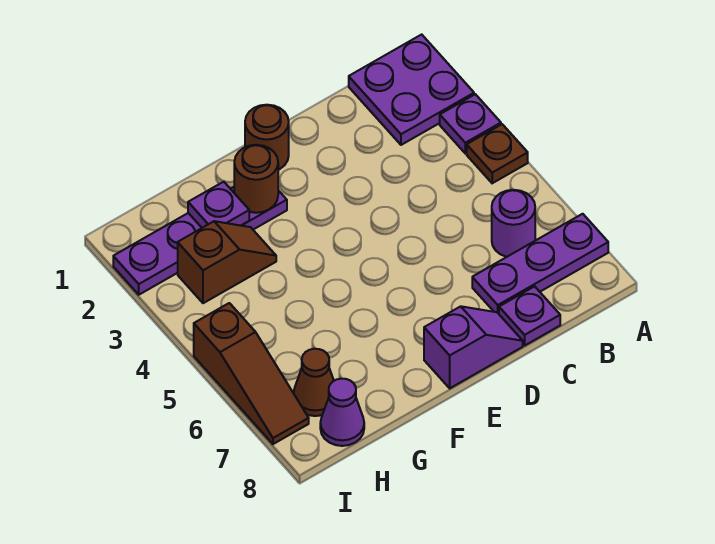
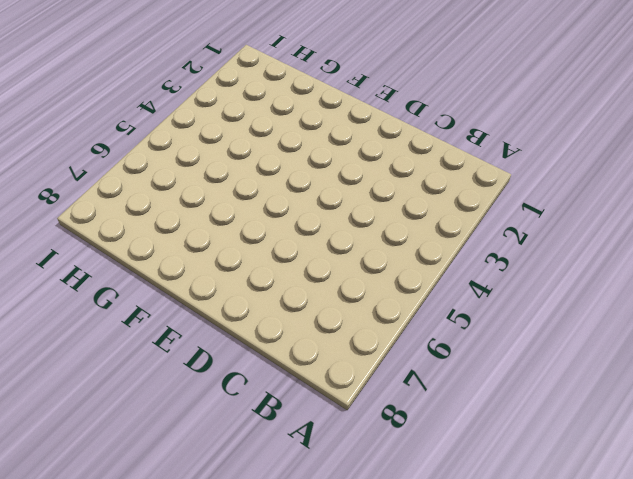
none -> purple plate A1:B2 level 1
none -> purple plate A3 level 1
none -> brown plate A4 level 1

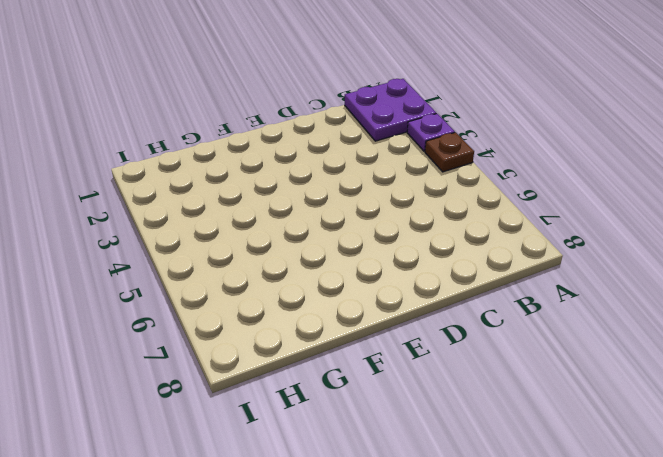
none -> purple plate A7:C7 level 1
none -> purple round brick B6 level 1
none -> purple plate C8 level 1

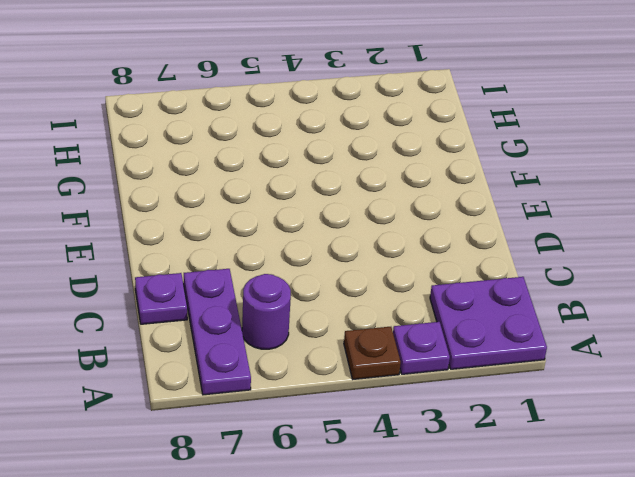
none -> purple slope D8:E8 level 1 top E
none -> brown round brick E1 level 1
none -> purple plate F2:I2 level 1

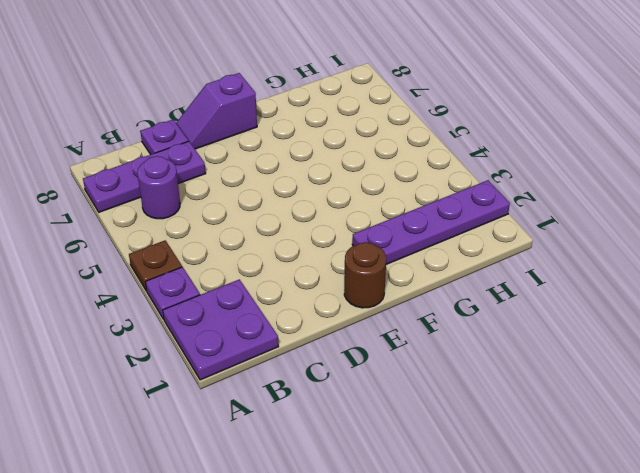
none -> brown slope G3:H3 level 1 top H
none -> brown cone H7 level 1
none -> purple cone H8 level 1

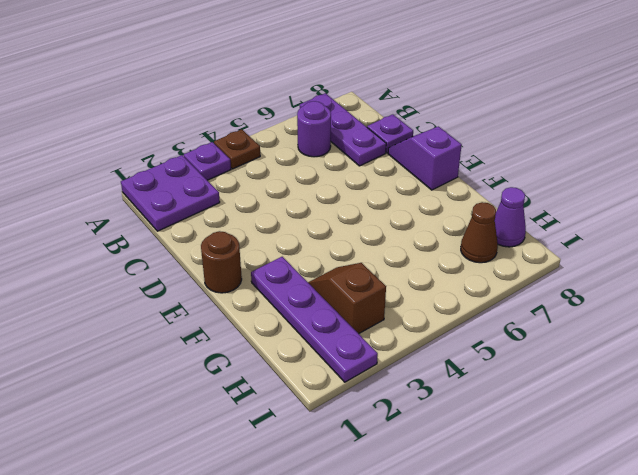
none -> brown slope I5:I7 level 1 top 5
none -> brown round brick F2 level 2
none -> purple plate G2 level 2

